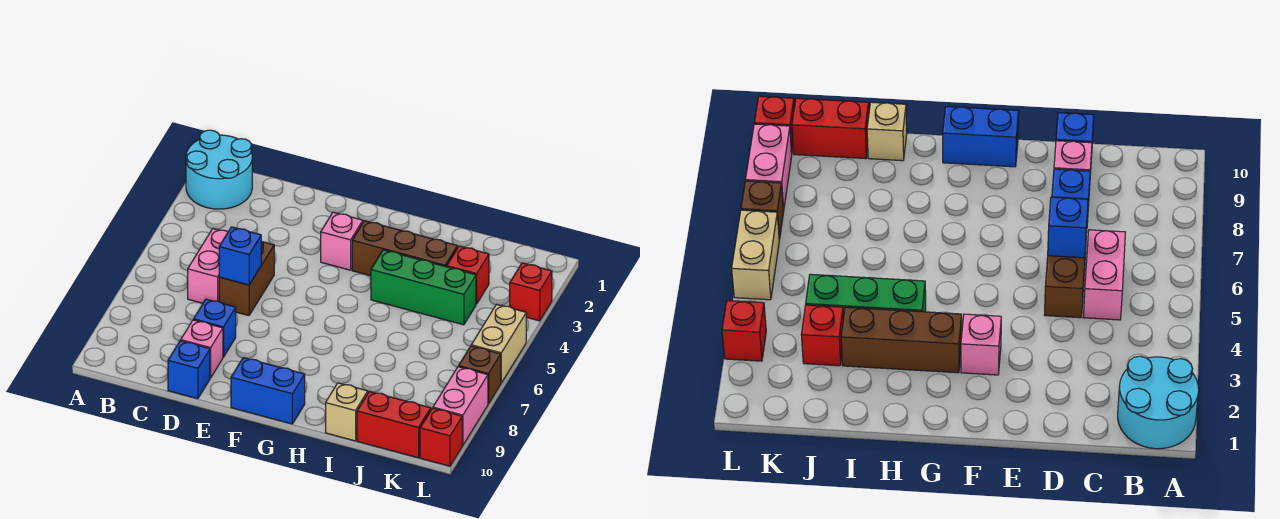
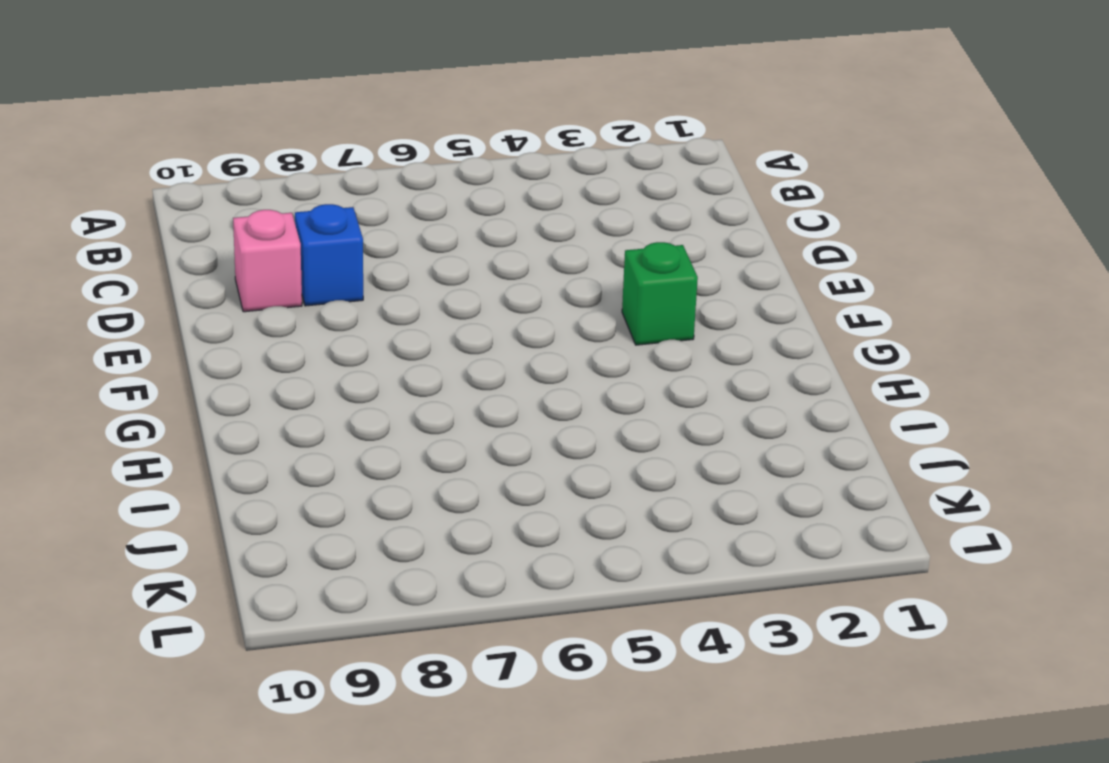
green brick F3 level 1 -> pink brick F3 level 1
none -> cyan round brick A1:B2 level 1
none -> pink brick C5:C6 level 1
none -> brown brick D5:D6 level 1

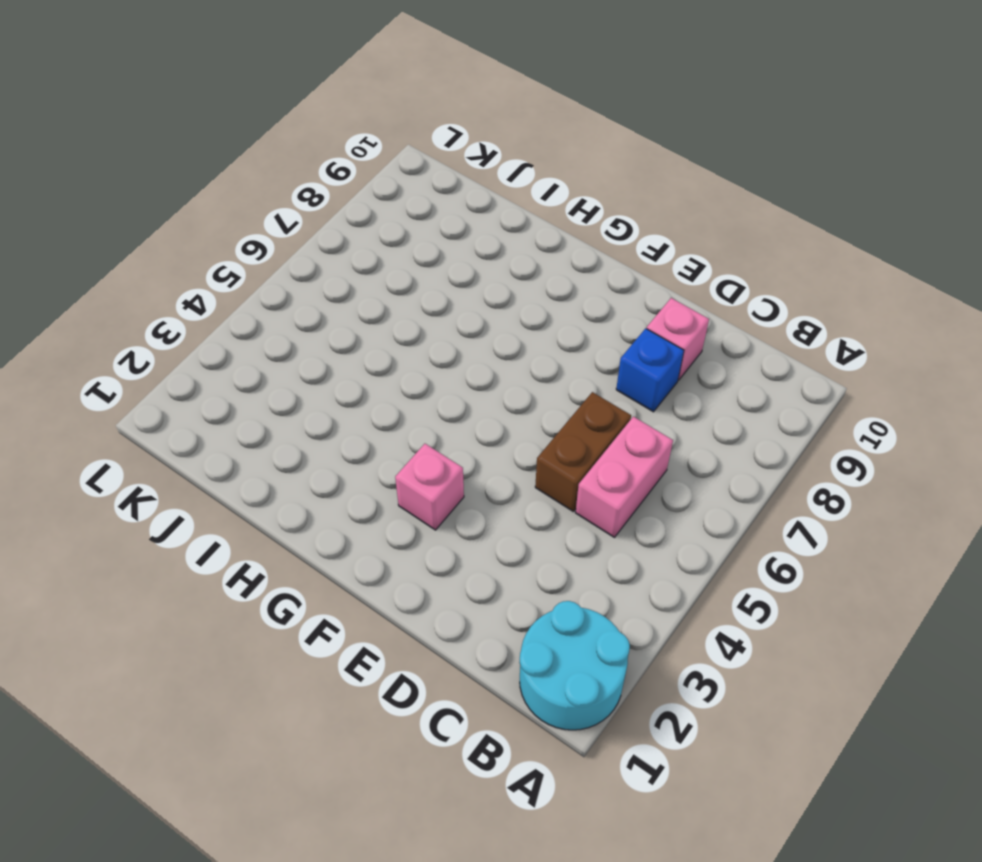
none -> blue brick D10 level 1
none -> blue brick F10:G10 level 1
none -> brown brick G3:I3 level 1

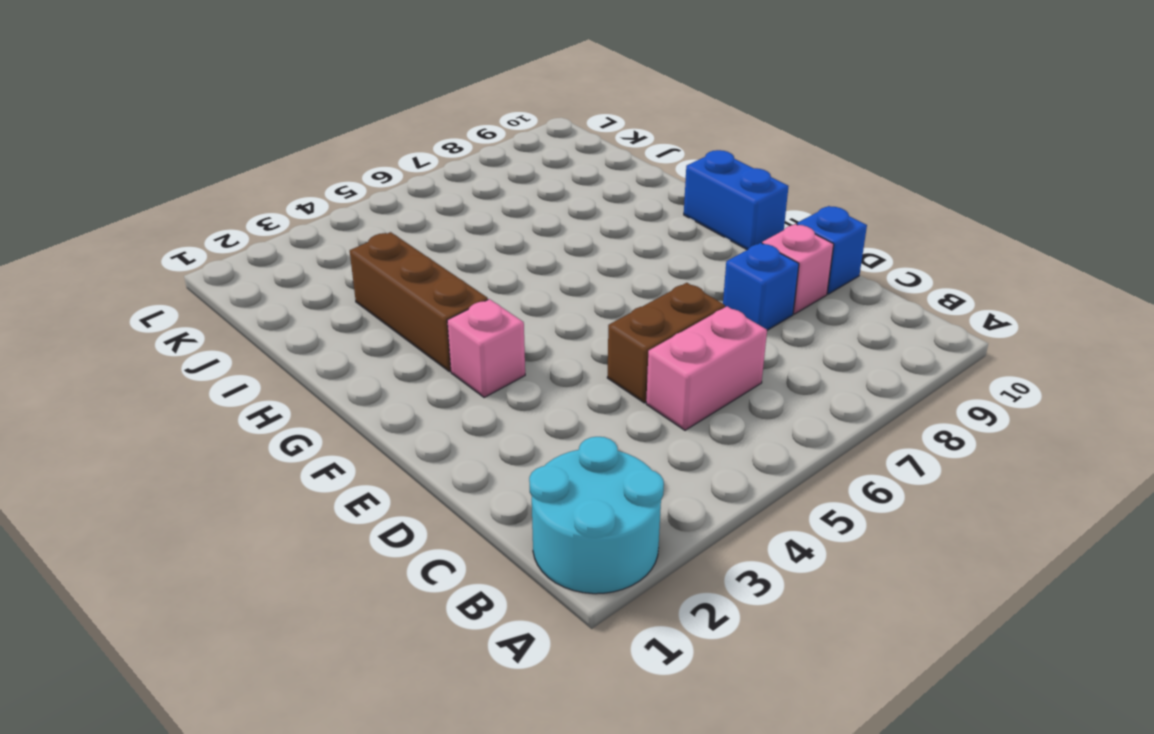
none -> green brick H4:J4 level 1
none -> tan brick I10 level 1
none -> red brick J3 level 1

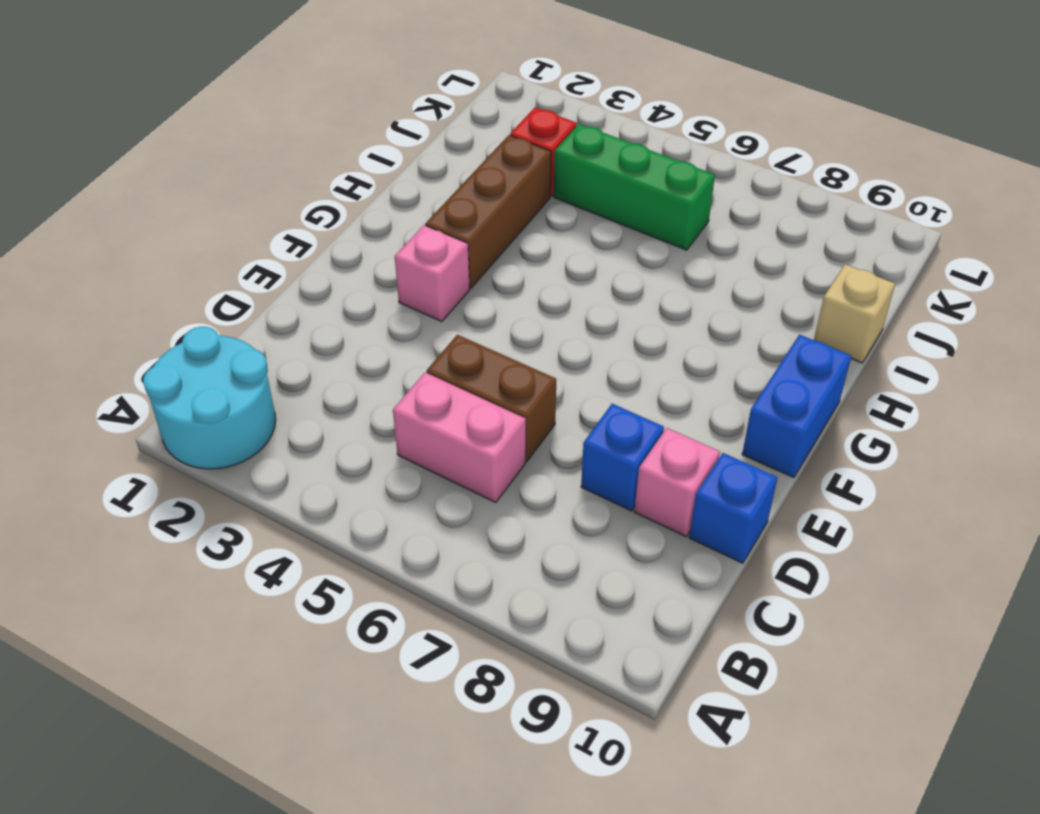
green brick J4:J6 level 1 -> green brick H4:J4 level 1
none -> red brick J10:K10 level 1
none -> red brick L3 level 1
none -> tan brick L5:L6 level 1

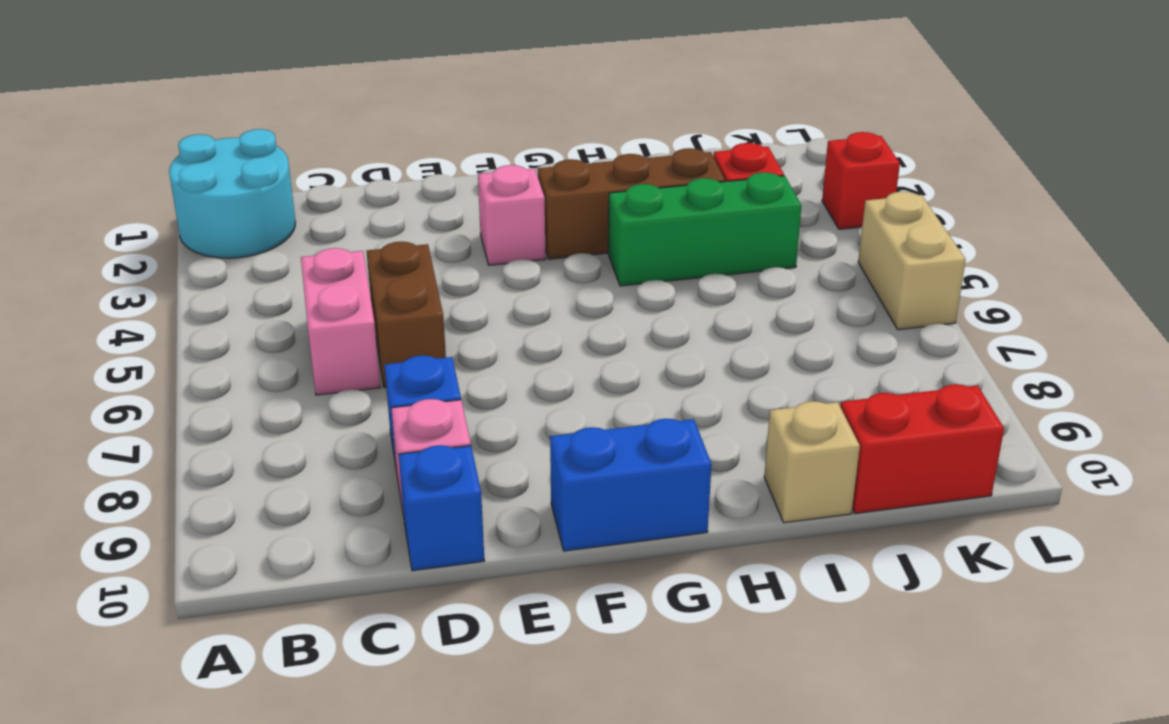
none -> brown brick L7 level 1
none -> pink brick L8:L9 level 1
none -> red brick L10 level 1

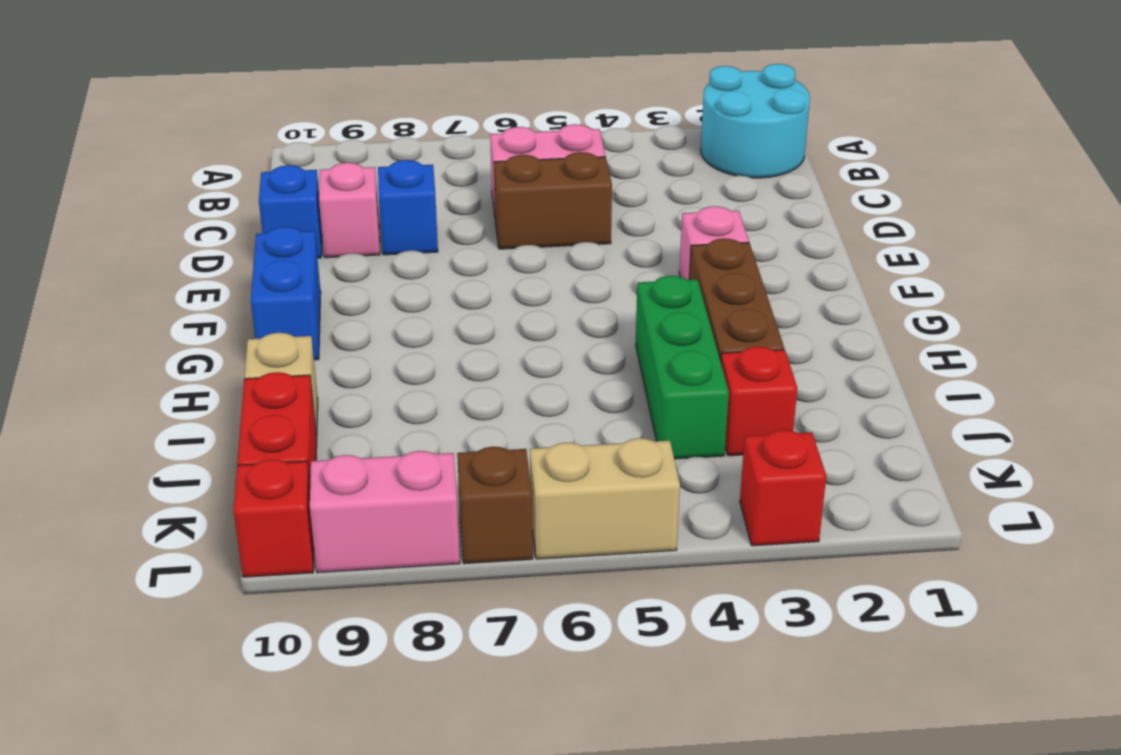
none -> blue brick D6 level 2

